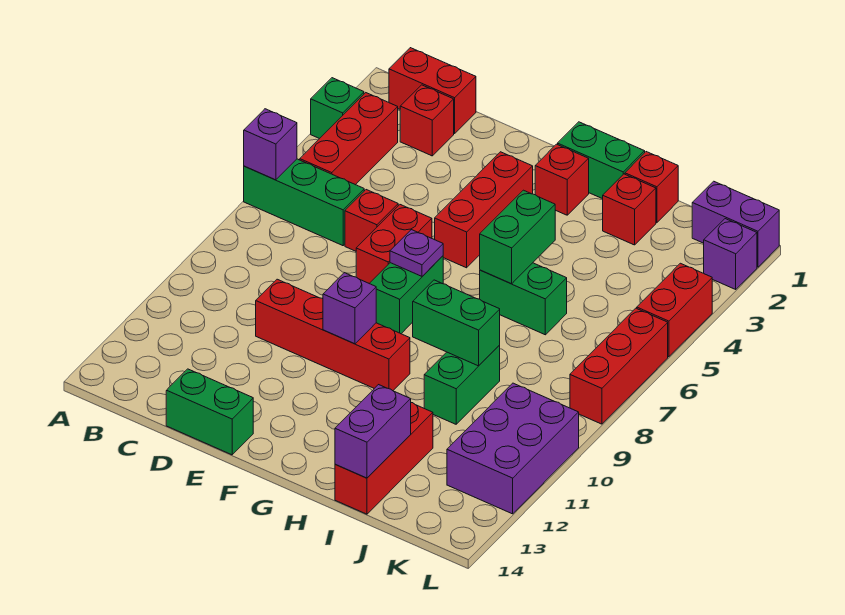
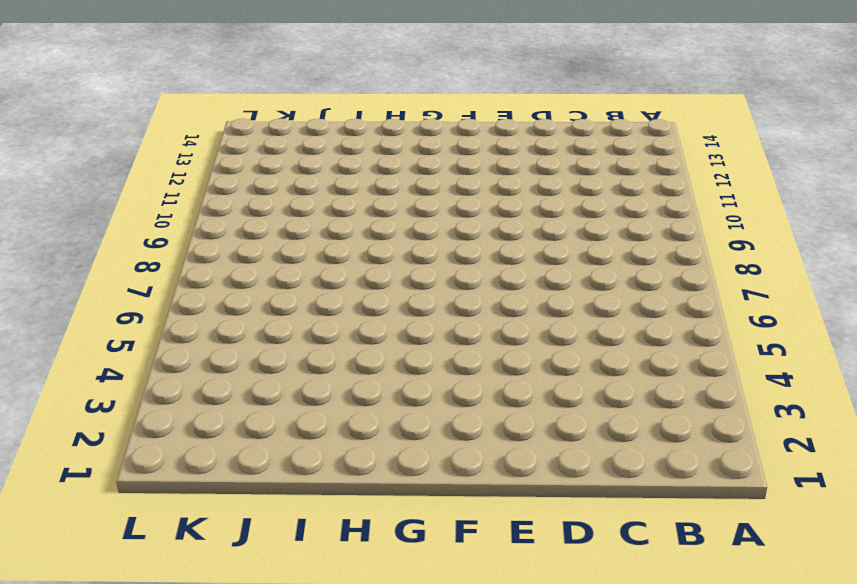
none -> green brick A3 level 1
none -> green brick A6:C6 level 1
none -> red brick B1:C1 level 1

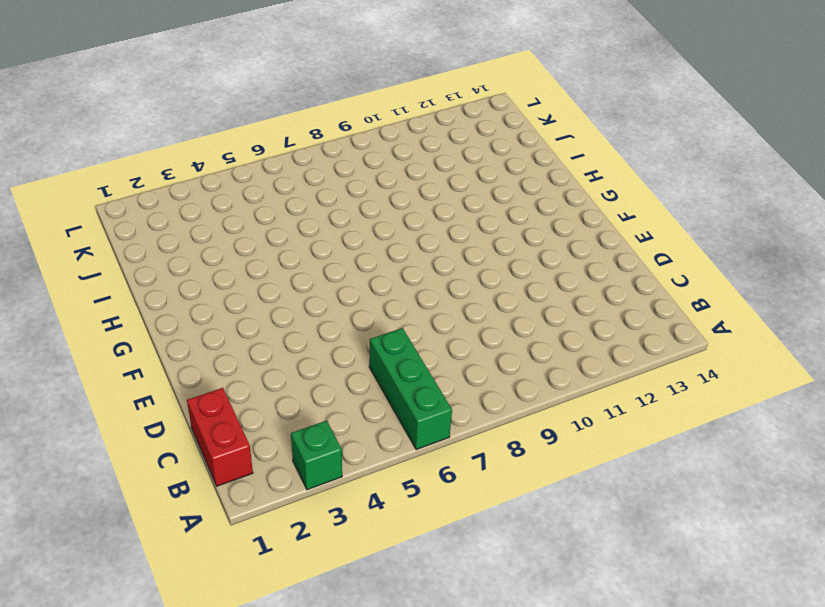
none -> red brick B3:B5 level 1
none -> red brick C2 level 1
none -> red brick D6 level 1

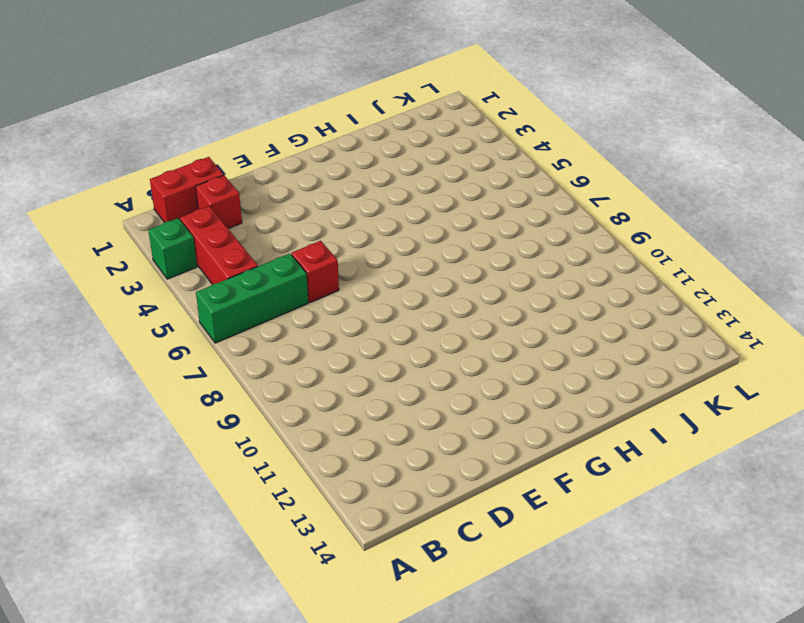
none -> red brick D10:G10 level 1
none -> green brick D14:E14 level 1
none -> red brick E6:E7 level 1

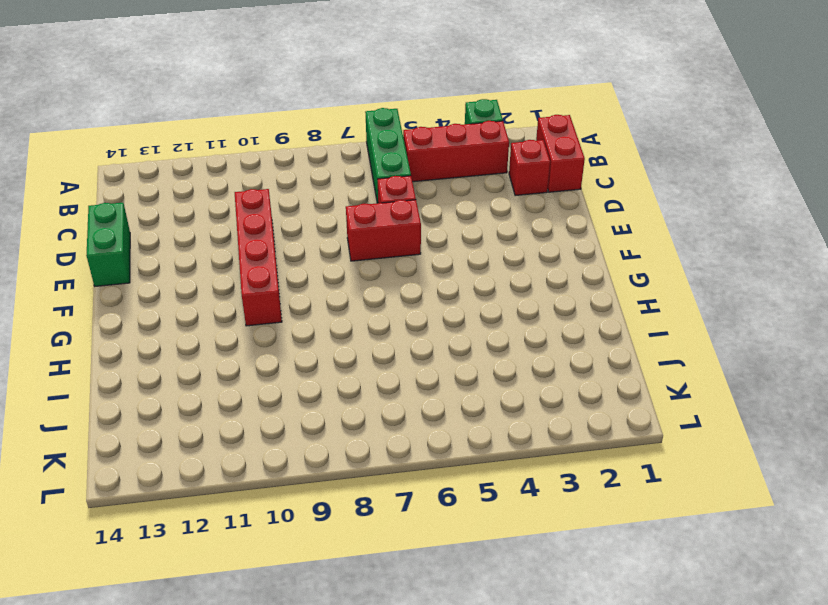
none -> red brick F3:F5 level 1
none -> green brick F7:F8 level 1
none -> green brick G1:H1 level 1

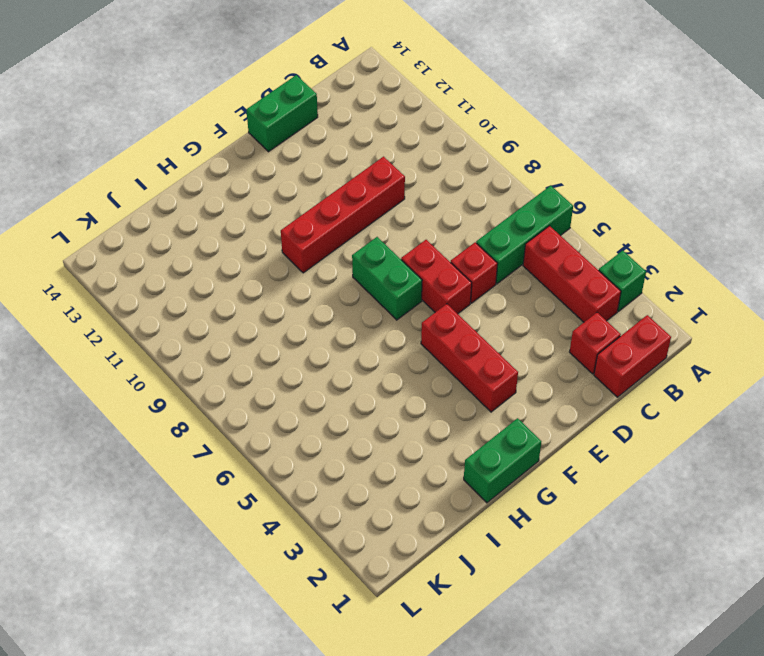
none -> red brick G2 level 1
none -> green brick H6:I6 level 1
none -> red brick I1 level 1

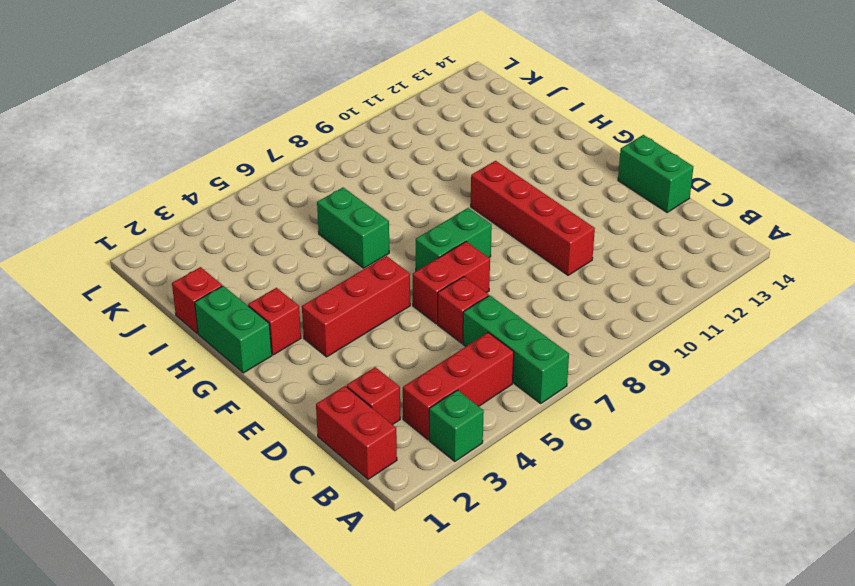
none -> red brick I2 level 1
none -> green brick I9:I10 level 1
none -> red brick I12:I14 level 1

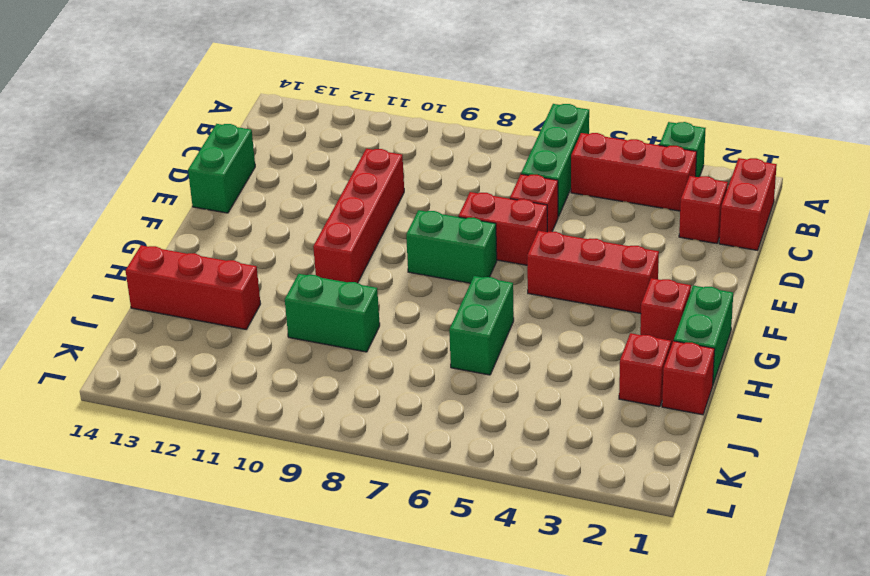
none -> purple brick K1:L1 level 1
none -> purple brick K10:L12 level 1
none -> purple brick L2 level 1

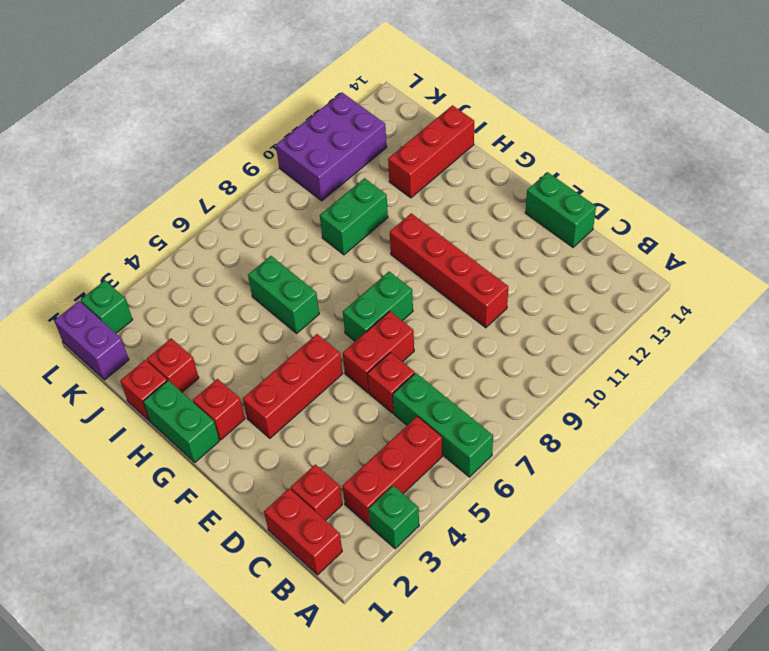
green brick L2 level 1 -> purple brick L2 level 1
none -> red brick L4:L5 level 1
none -> red brick L6:L8 level 1
none -> purple brick A6 level 2

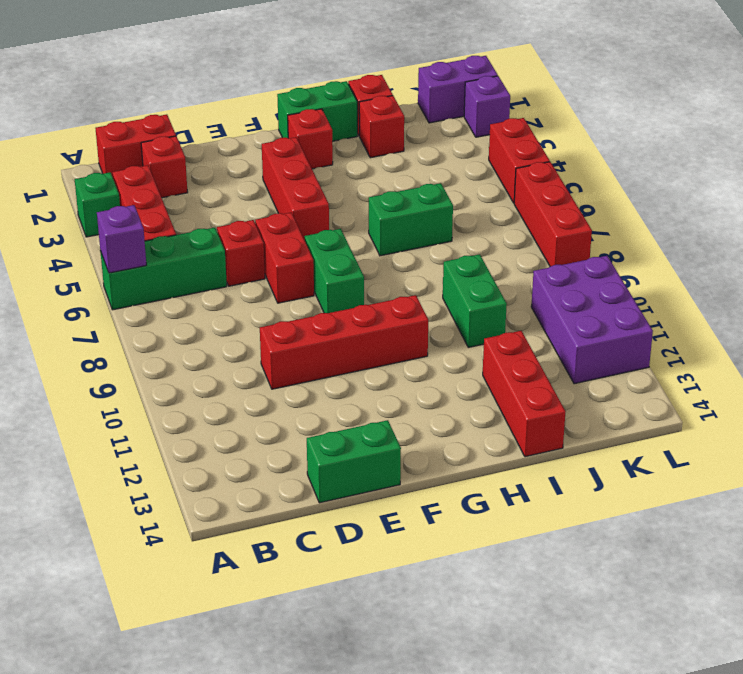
none -> purple plate F7 level 2
none -> purple brick F10 level 2
none -> green brick H5:H6 level 2

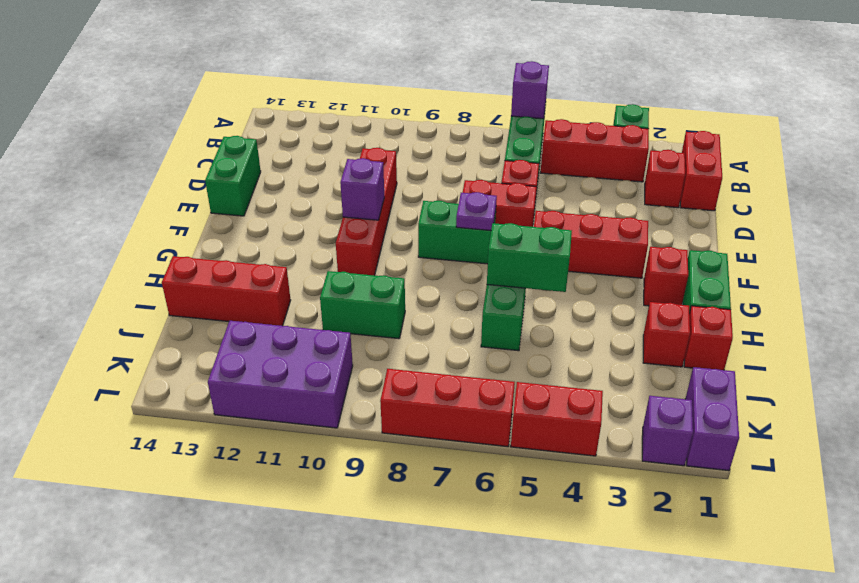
none -> green brick H9:I9 level 2
none -> purple brick I13:I14 level 2

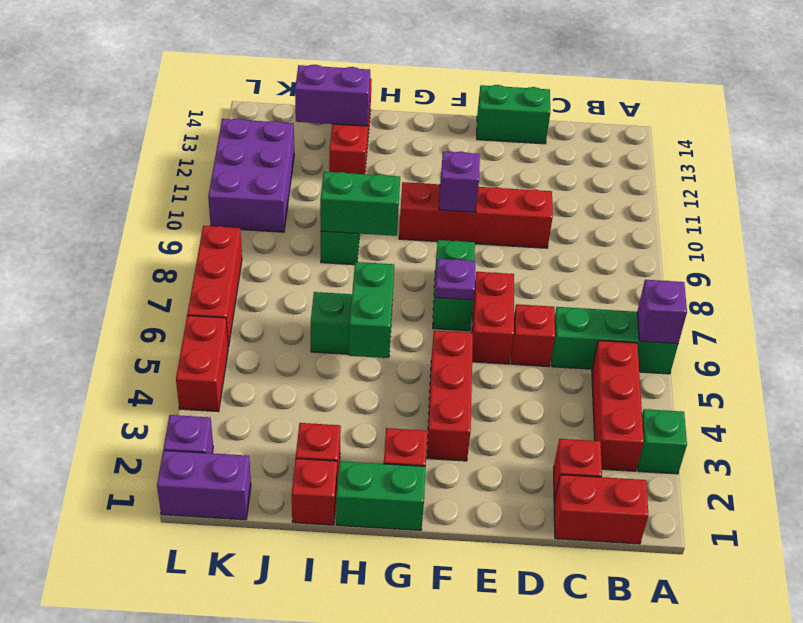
purple brick I13:J13 level 2 -> purple brick I13:I14 level 2

